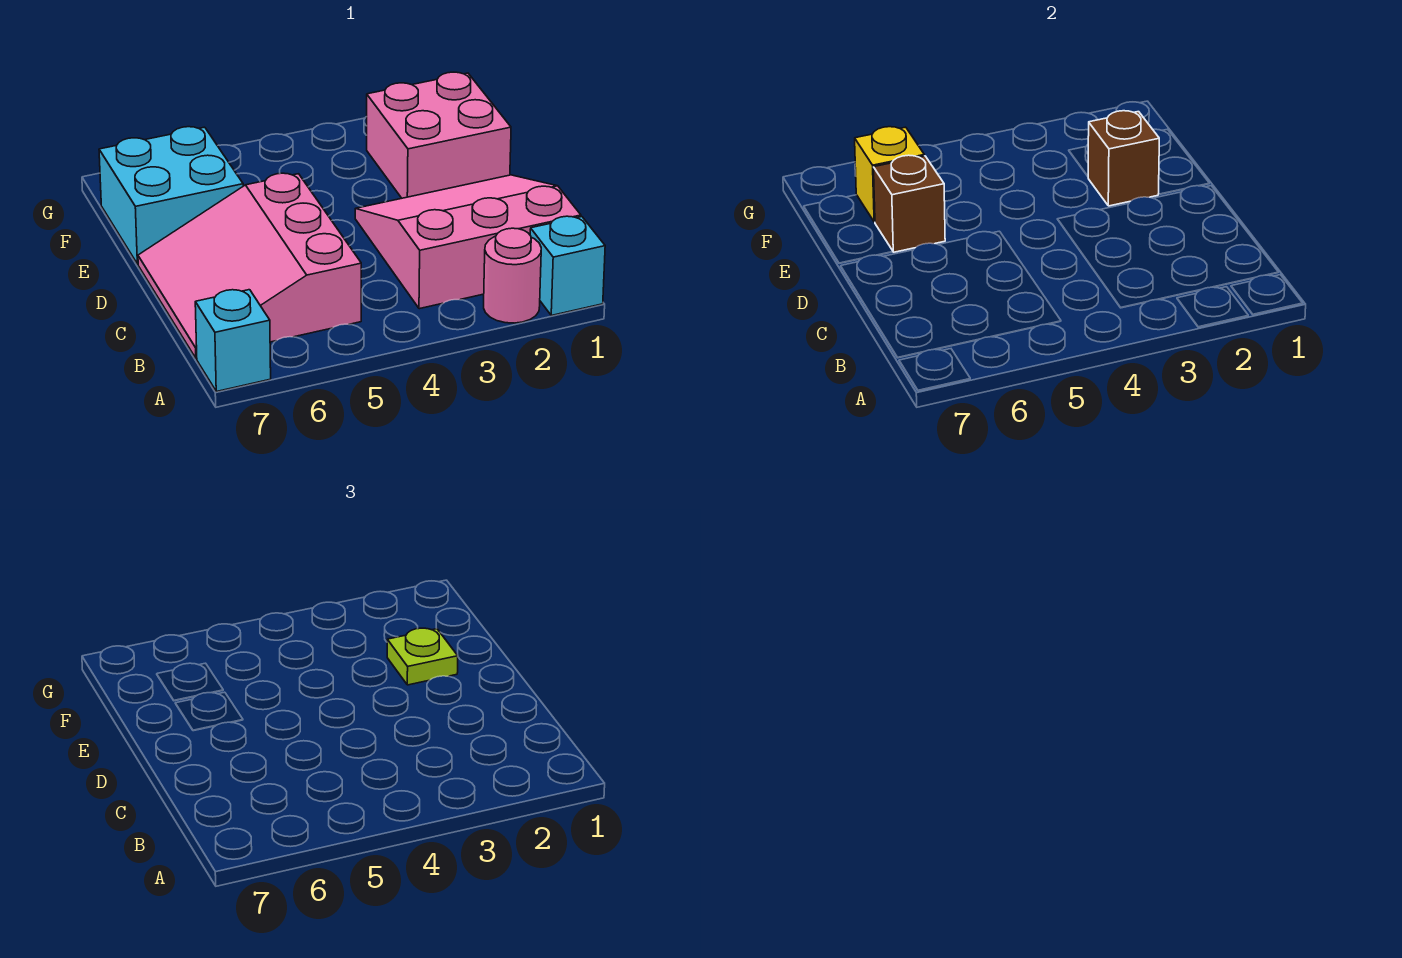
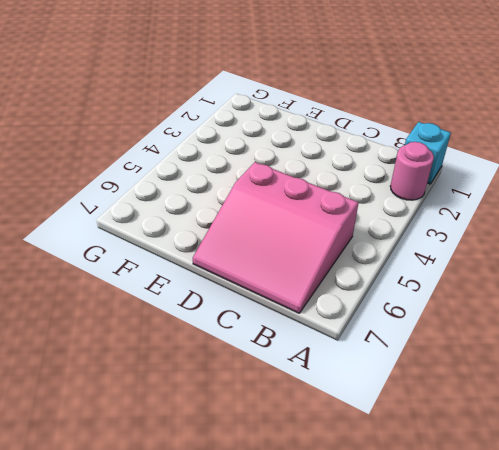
none -> cyan brick A7 level 1
none -> pink slope B1:D3 level 1 top B

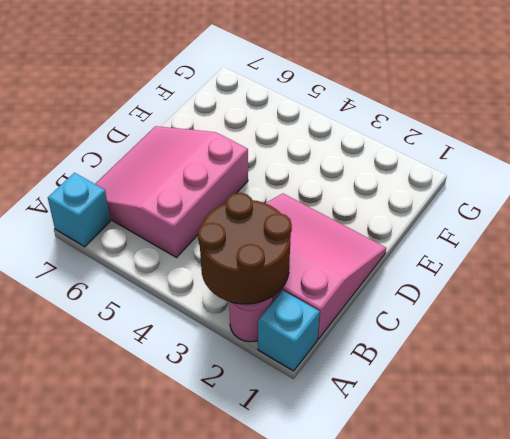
brown round brick A2:B3 level 2 -> none
none -> pink brick E1:F2 level 1
none -> cyan brick E6:F7 level 1

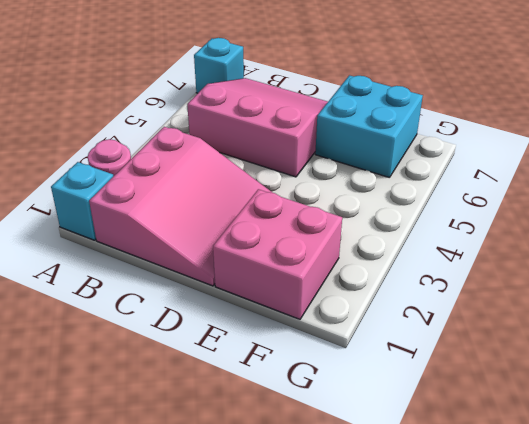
none -> brown brick E2 level 2
none -> brown brick E6 level 2

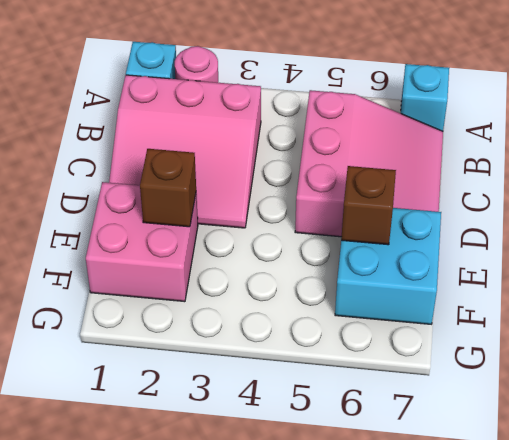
none -> yellow brick F6 level 2
none -> lime plate E2 level 3

